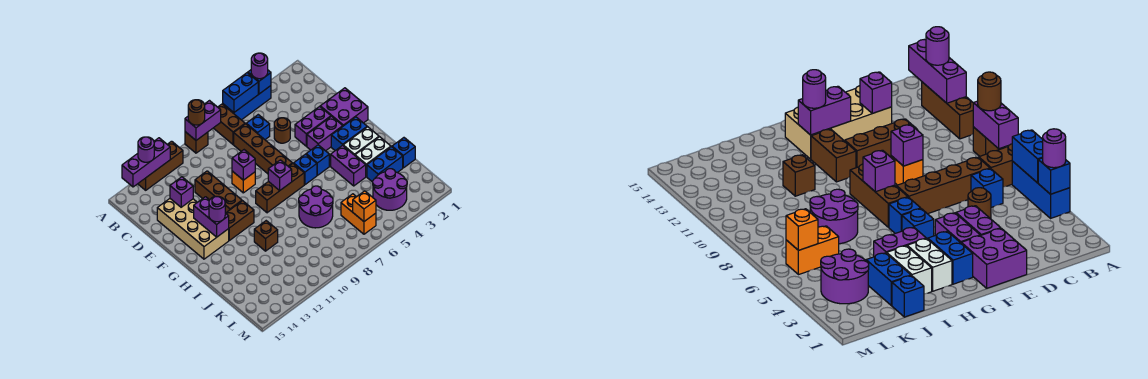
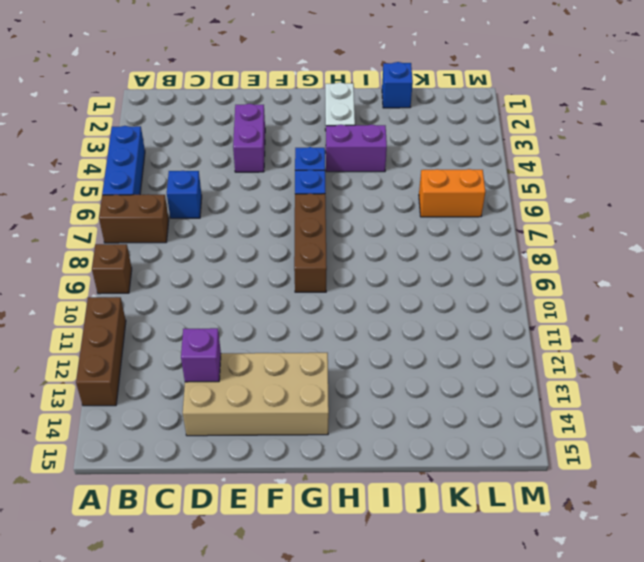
none -> brown brick C7:F7 level 1
none -> brown round brick D5 level 1
none -> brown brick D11:F11 level 1
none -> purple brick E1:F2 level 1

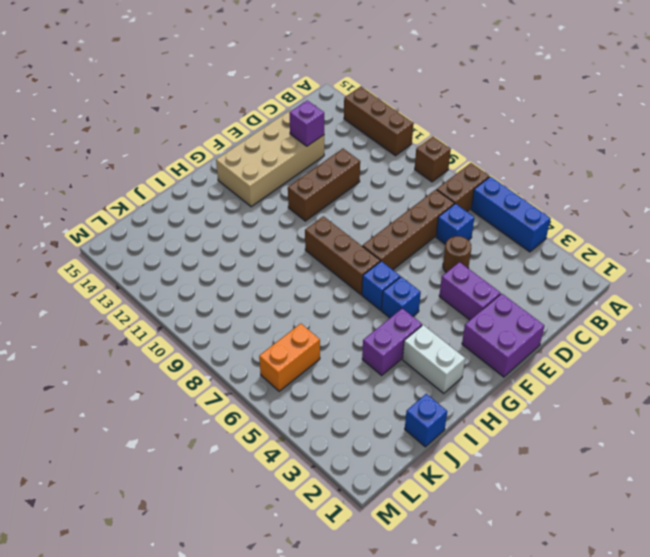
none -> orange brick E9 level 1
none -> purple brick F3:F4 level 1
none -> blue brick G2:G3 level 1
none -> brown brick G11:G12 level 1

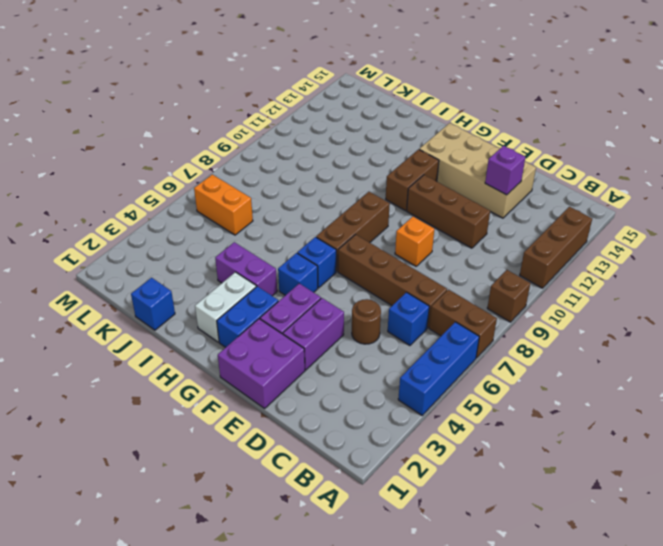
none -> white brick I2:I3 level 1
none -> purple round brick I7:J8 level 1
none -> brown brick I11 level 1
none -> blue brick J2:J3 level 1

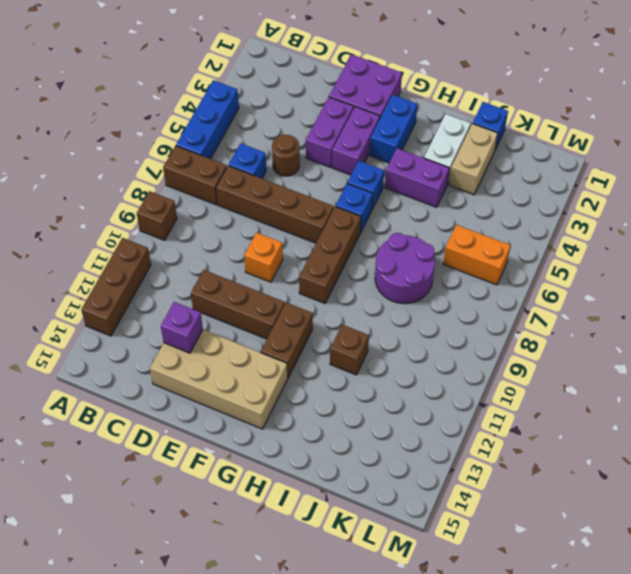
tan brick J2:J3 level 1 -> blue brick J2:J3 level 1
none -> white brick H2:H3 level 1
none -> purple round brick K3:L4 level 1
none -> blue brick A4 level 2
none -> blue brick A5:A6 level 2

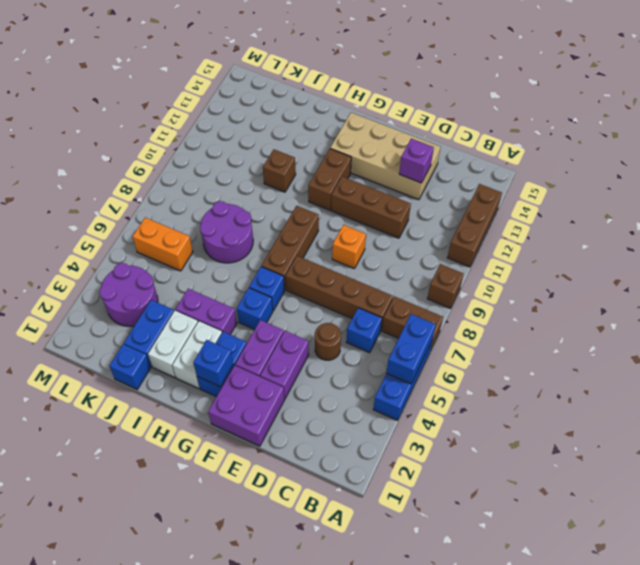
blue brick G2 level 2 -> blue brick A4 level 2
none -> purple brick A8:A9 level 2
none -> purple brick A12:A14 level 2
none -> purple brick E9 level 2
none -> purple brick F13:G13 level 2

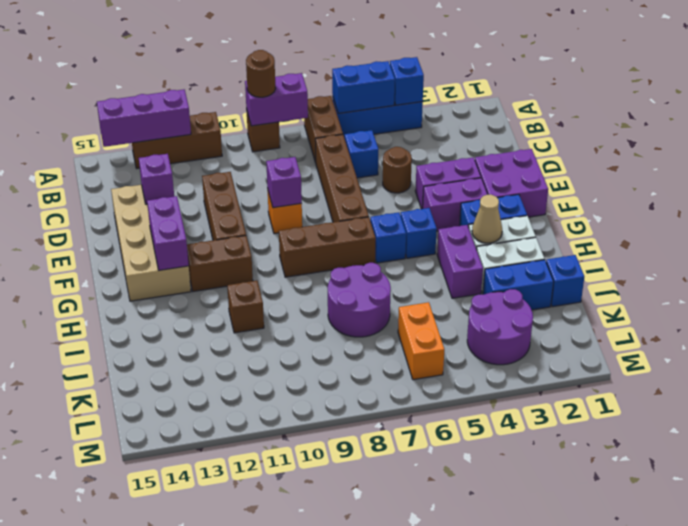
tan cone H3 level 2 -> none
none -> purple brick G8 level 2
none -> orange brick L6 level 2
none -> purple round brick A4 level 3
none -> purple round brick A13 level 3

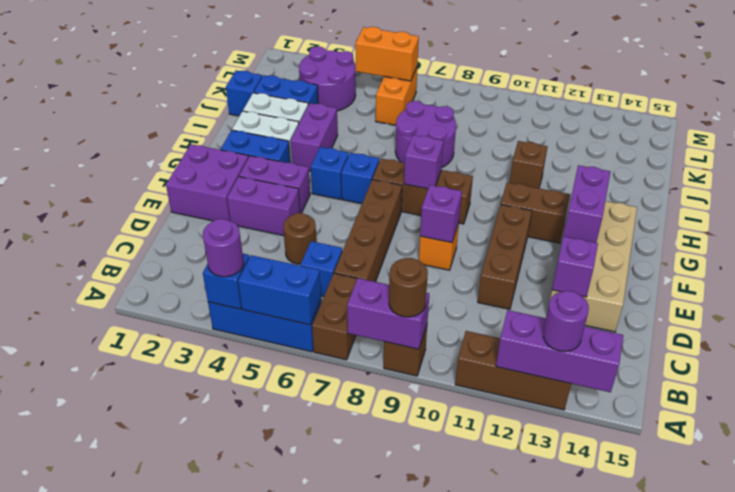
orange brick L5:L6 level 2 -> orange brick L6 level 2
none -> purple round brick G13 level 3

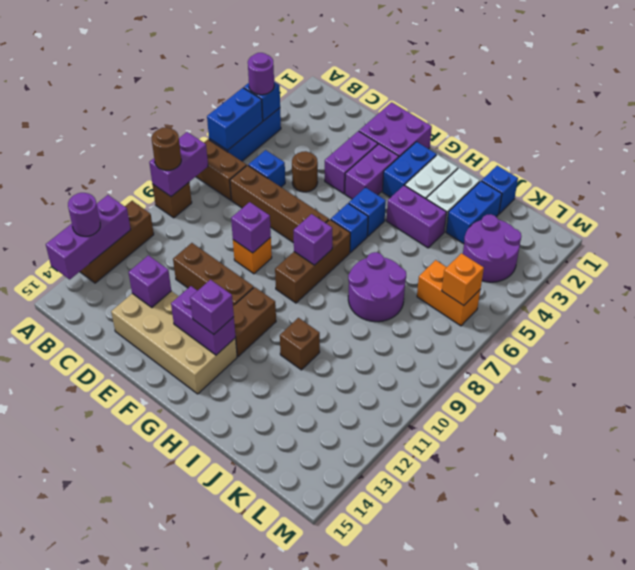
purple brick G13 level 3 -> purple round brick G13 level 3

